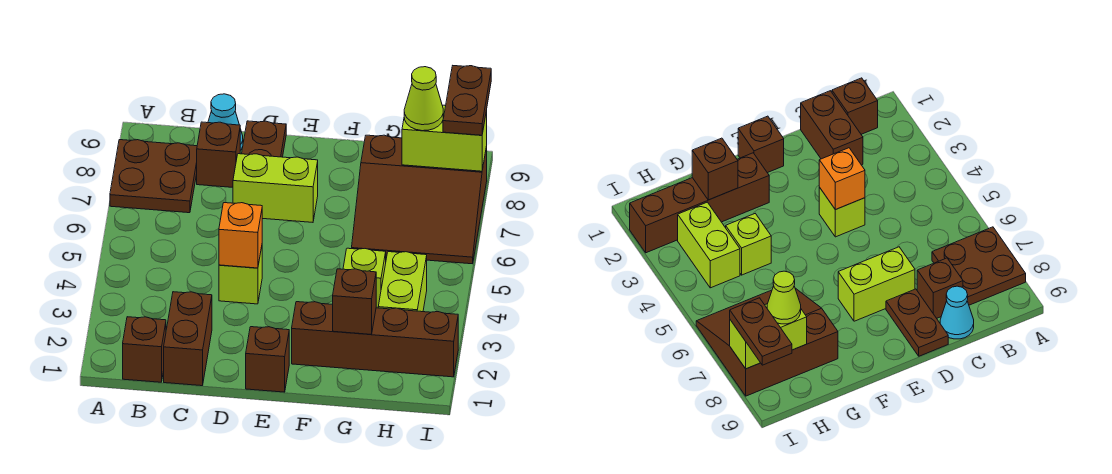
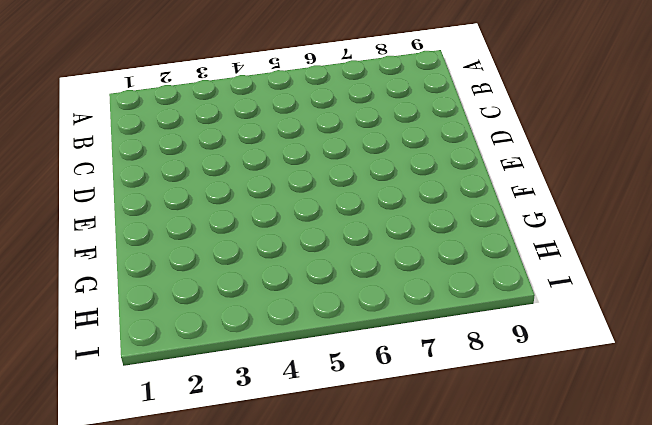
none -> brown plate A7:B8 level 1
none -> brown brick B1 level 1
none -> brown brick C1:C2 level 1

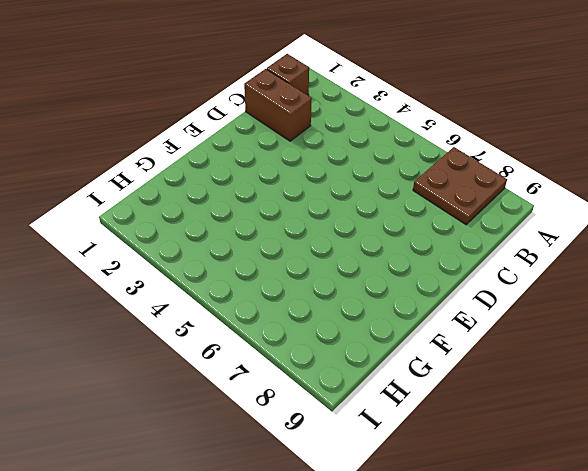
none -> brown brick C8 level 1
none -> cyan cone C9 level 1
none -> lime brick D4 level 1

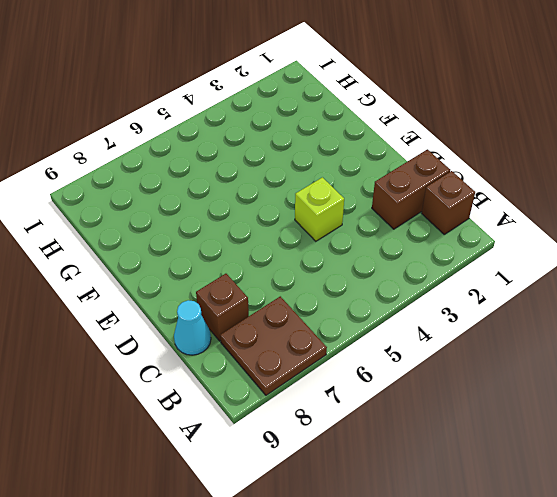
none -> lime brick D7:E7 level 1
none -> brown plate D8:D9 level 1
none -> brown brick E1 level 1

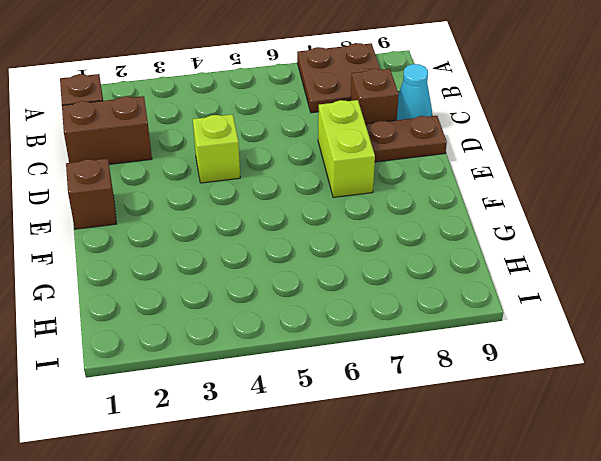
none -> brown brick F2:I2 level 1
none -> lime brick G4 level 1
none -> brown slope G6:I8 level 1 top 8

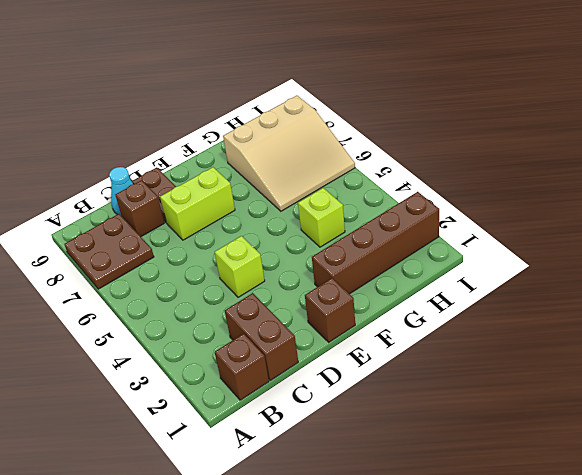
tan slope G6:I8 level 1 top 8 -> brown slope G6:I8 level 1 top 8
none -> lime brick H3:H4 level 1
none -> orange brick D4 level 2
none -> brown brick G2 level 2

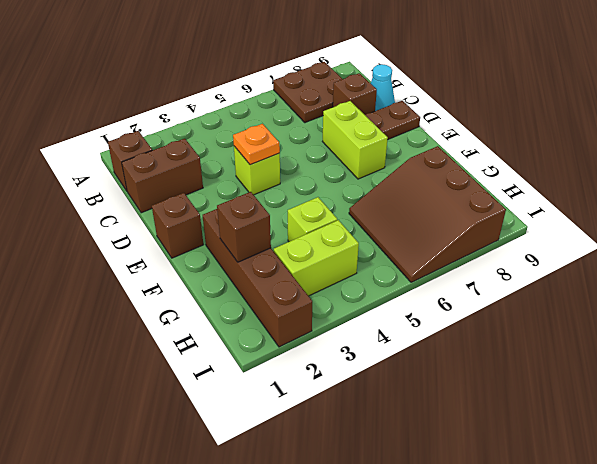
orange plate D4 level 2 -> orange brick D4 level 2
none -> lime brick H8:I8 level 2
none -> lime cone H8 level 3
none -> brown plate I8:I9 level 3

